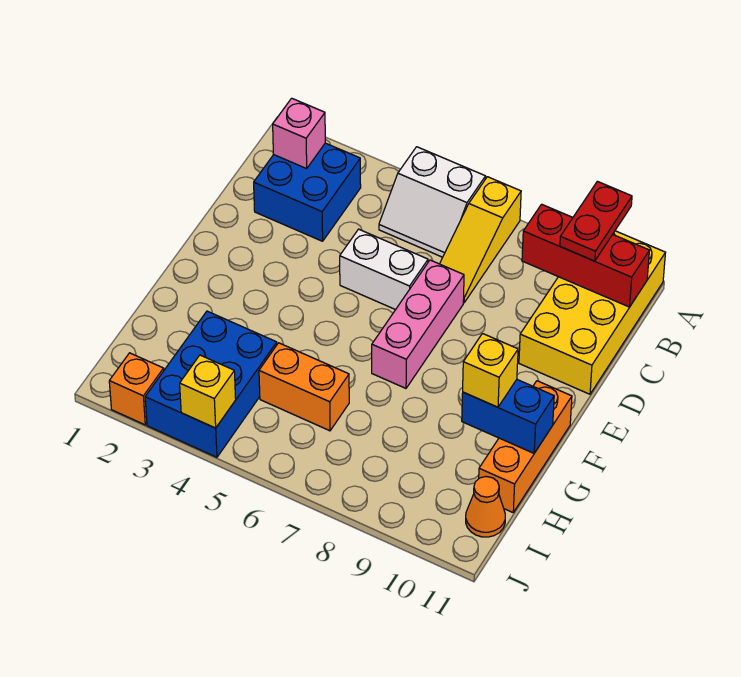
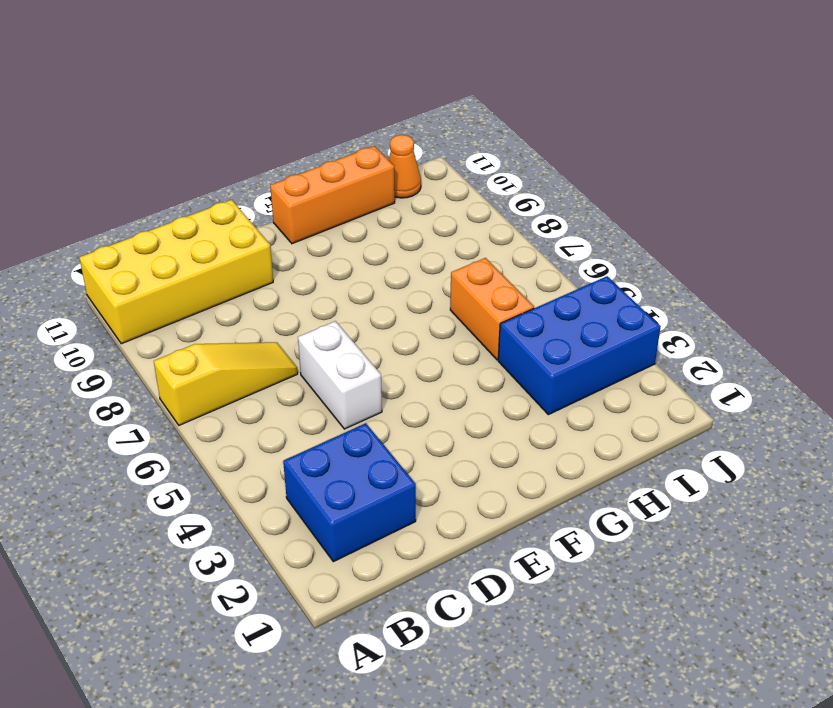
none -> white slope A5:B6 level 1 top A
none -> pink brick D7:F7 level 1
none -> orange brick J2 level 1

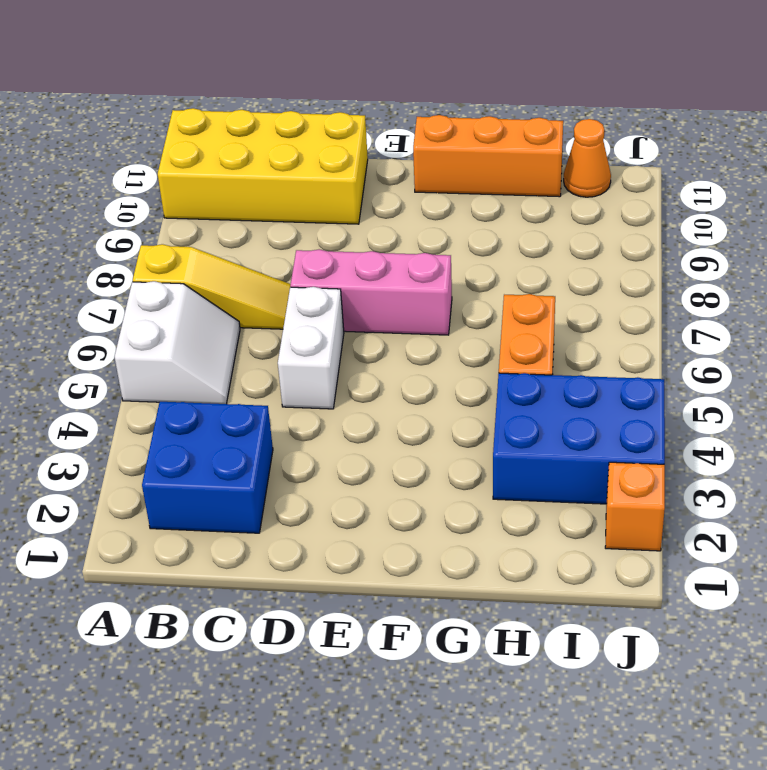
none -> pink brick B2 level 2
none -> red brick B9:B11 level 2
none -> blue brick G10:G11 level 2

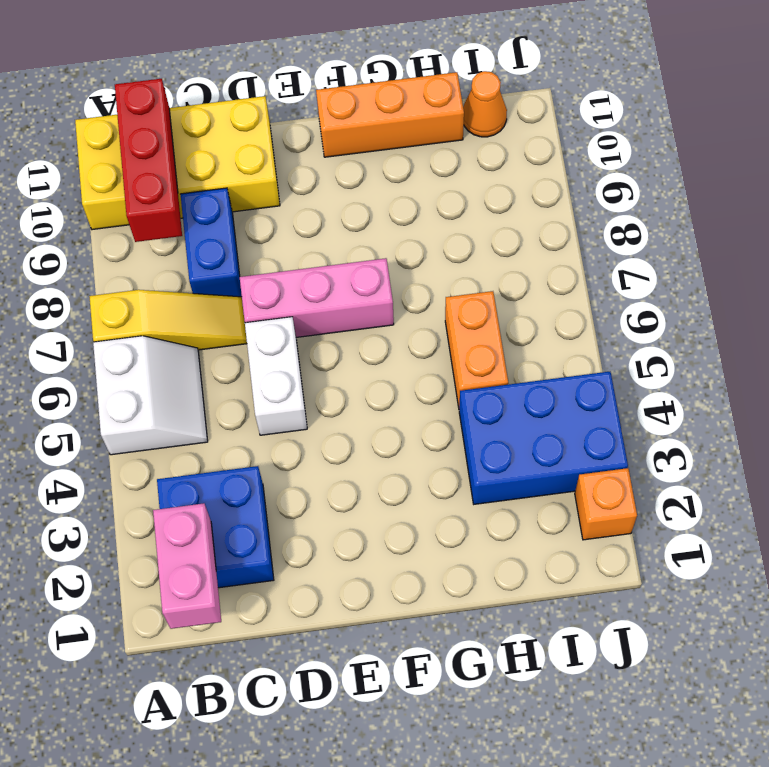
pink brick B1:B2 level 2 -> pink brick B2 level 2
blue brick C8:C9 level 1 -> blue brick G10:G11 level 2
none -> yellow brick J4 level 2
none -> red plate A10:B10 level 3
none -> yellow brick G10 level 3

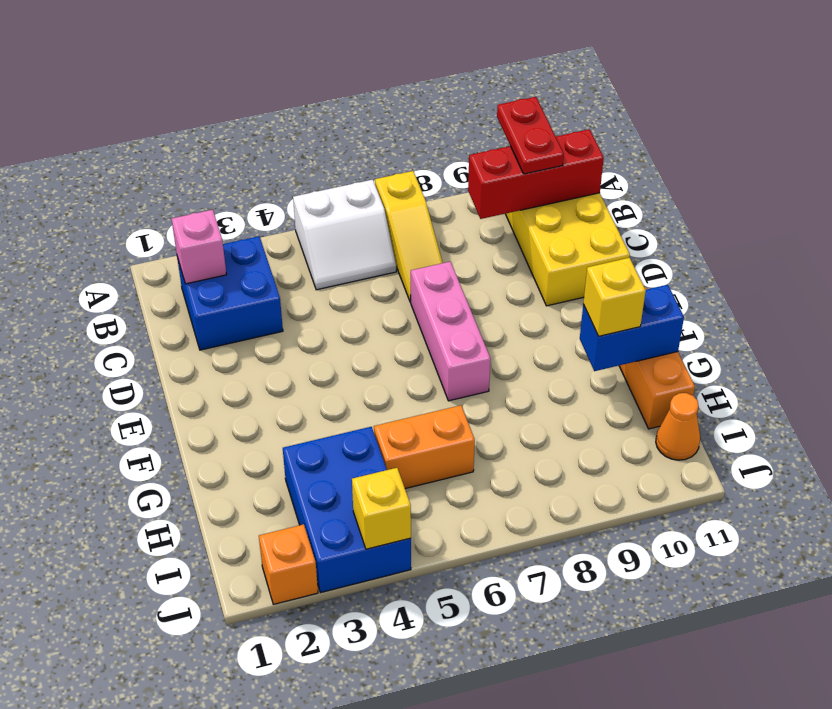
none -> white brick D5:D6 level 1

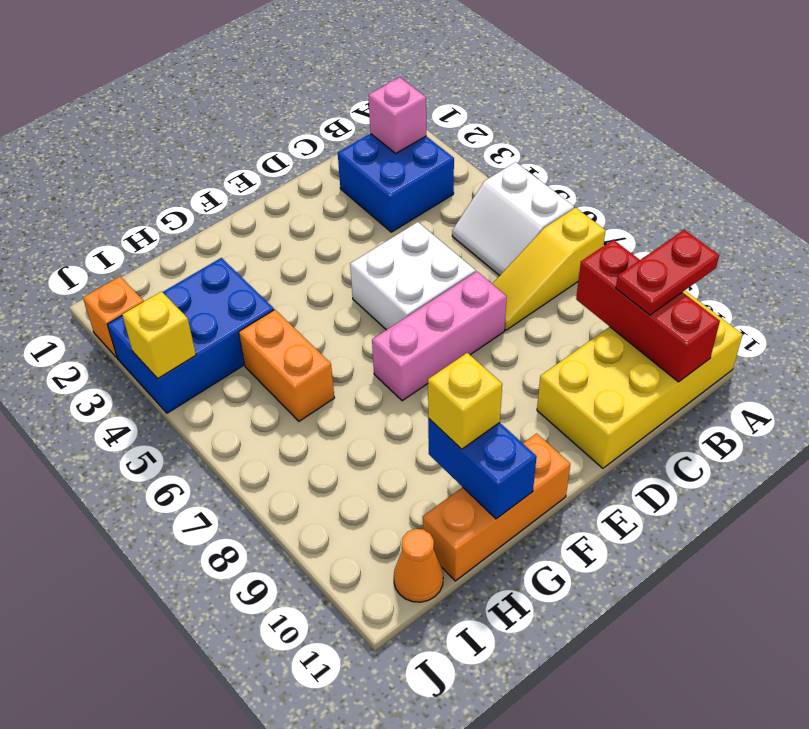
white brick D5:E6 level 1 -> white brick D5:D6 level 1

